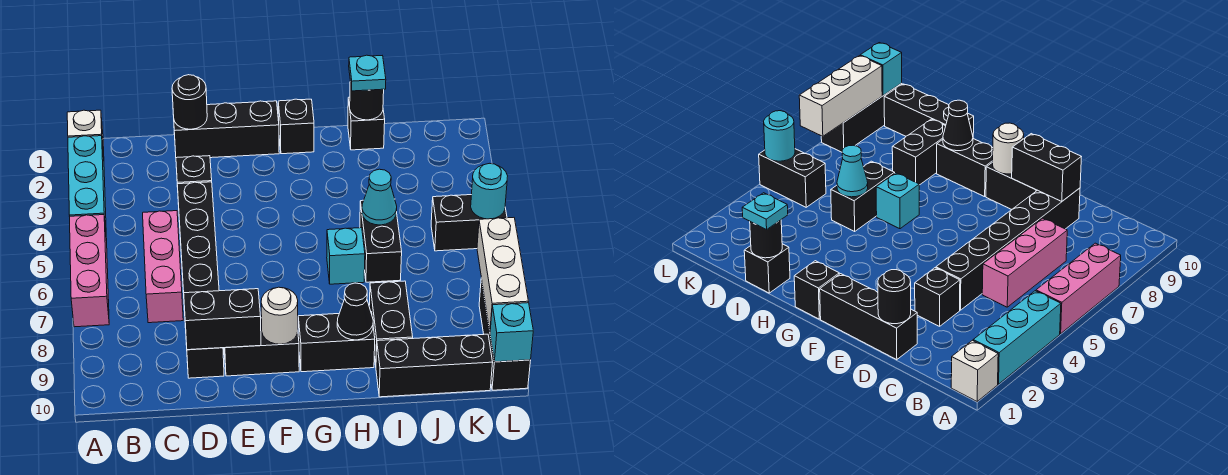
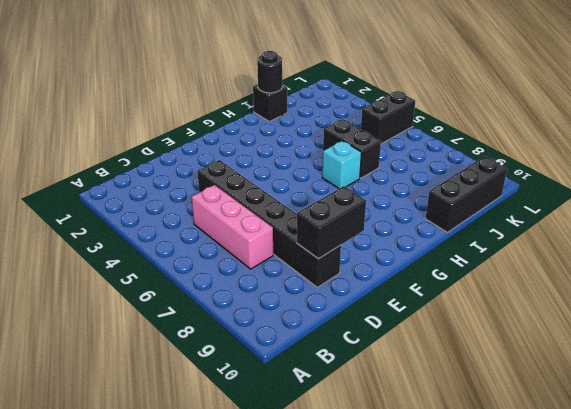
none -> white brick A1 level 1
none -> cyan brick A2:A4 level 1
none -> pink brick A5:A7 level 1

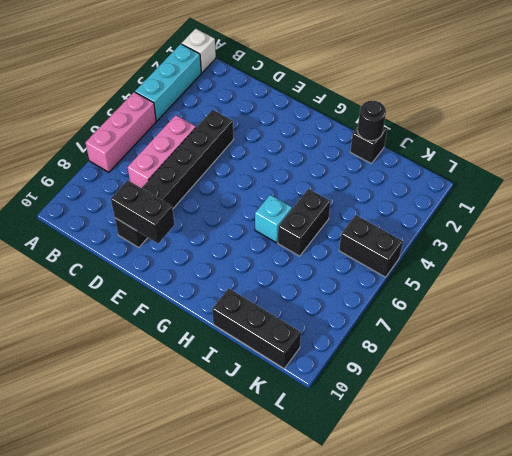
none -> black brick D1:F1 level 1
none -> black brick D3 level 1
none -> black brick E9:F9 level 1

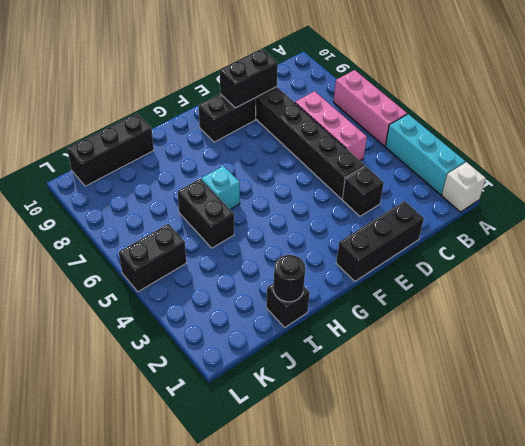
none -> black brick G1 level 1
none -> black brick G9:H9 level 1
none -> black brick I8:I9 level 1

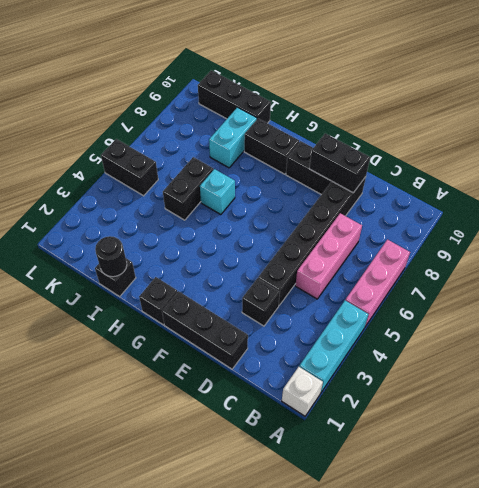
cyan brick I8:I9 level 1 -> black brick I8:I9 level 1
none -> black brick L8:L10 level 1
none -> black round brick D1 level 2
none -> white round brick F9 level 2

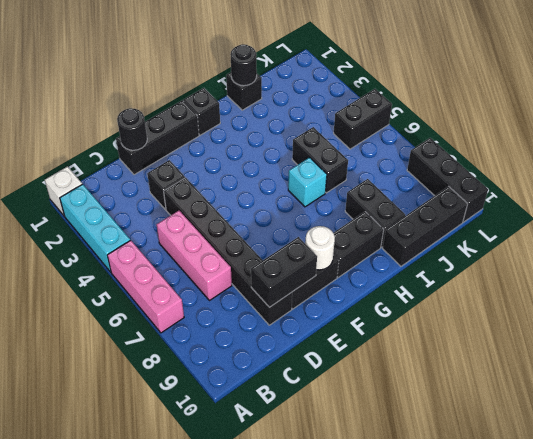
none -> black cone H9 level 2
none -> cyan cone I5 level 2
none -> cyan round brick L5 level 2

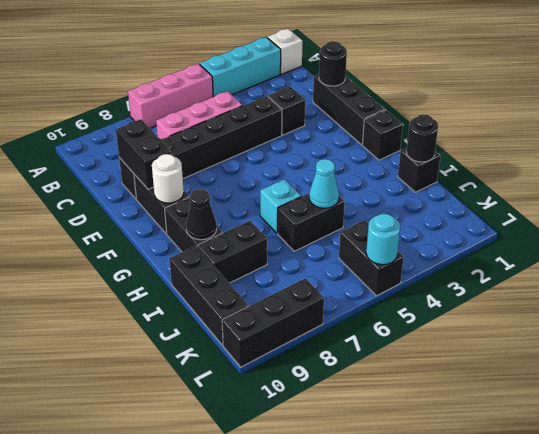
none -> white brick L7:L9 level 2
none -> cyan brick L10 level 2
none -> cyan plate I1 level 3

